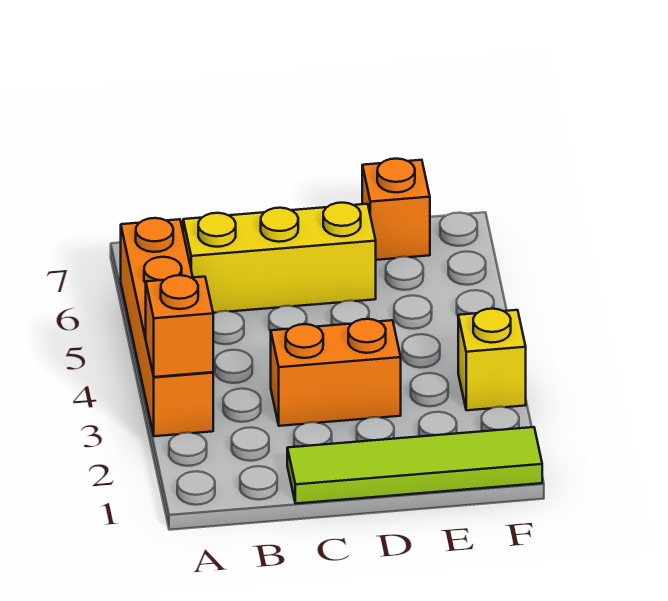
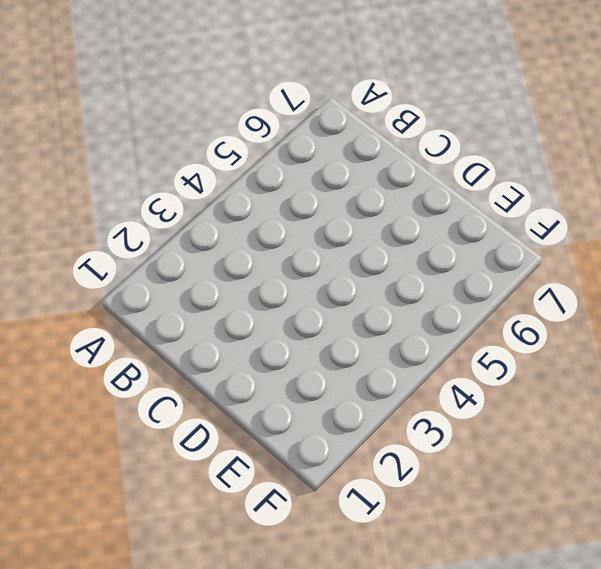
none -> orange brick A3:A6 level 1
none -> yellow brick B6:D6 level 1

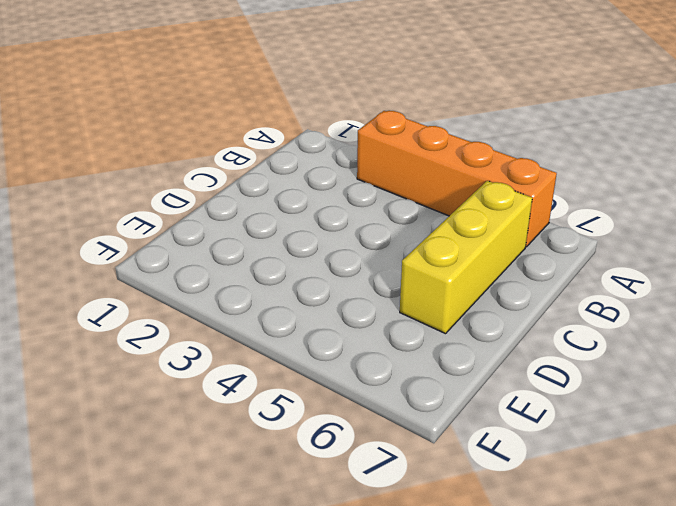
none -> lime tile C1:F1 level 1
none -> orange brick C3:D3 level 1

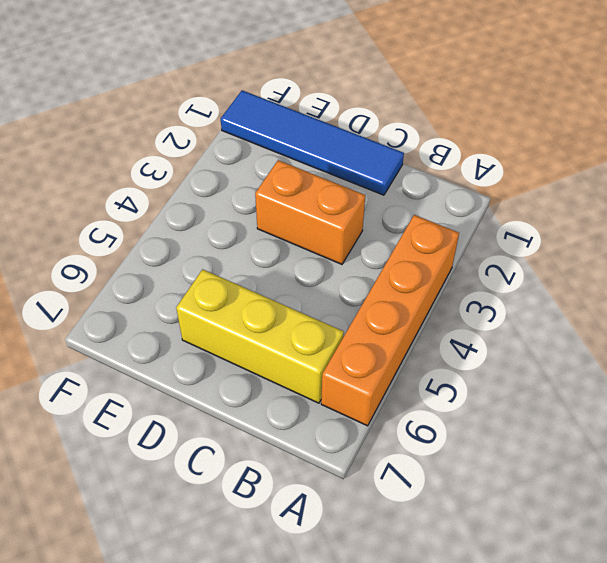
blue tile C1:F1 level 1 -> lime tile C1:F1 level 1
none -> orange brick E7 level 1
none -> yellow brick F3 level 1

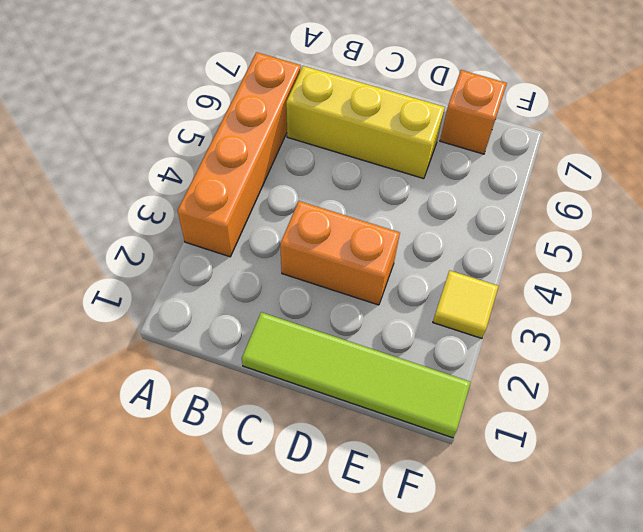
yellow tile F3 level 1 -> yellow brick F3 level 1
none -> orange brick A3 level 2

